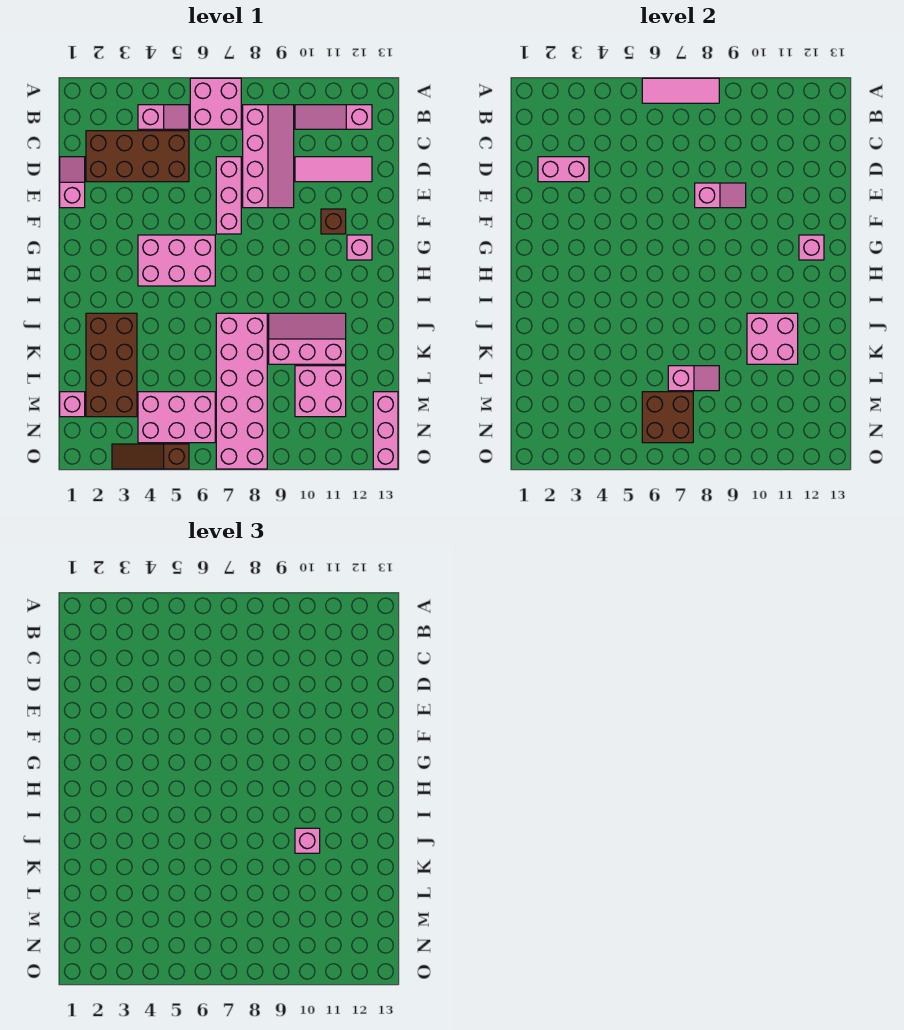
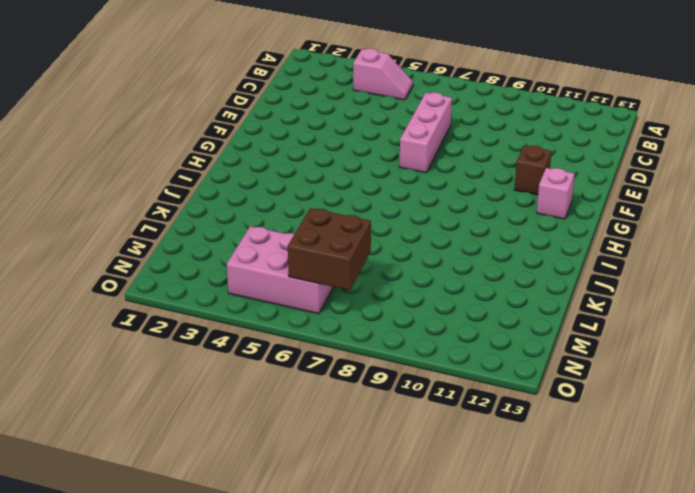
none -> pink brick A6:B7 level 1
none -> pink slope B8:E9 level 1 top 8
none -> pink slope B10:B12 level 1 top 12

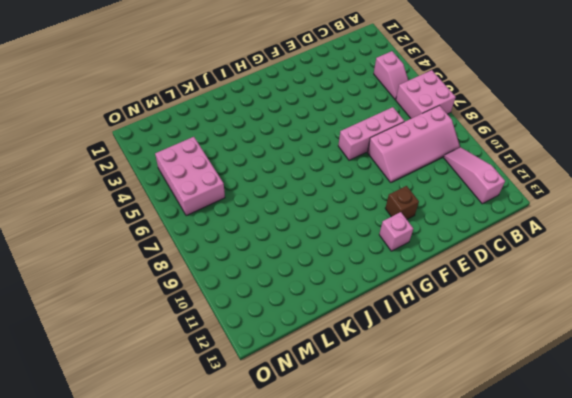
none -> brown brick C2:D5 level 1
none -> pink slope D1:E1 level 1 top E
none -> pink tile D10:D12 level 1

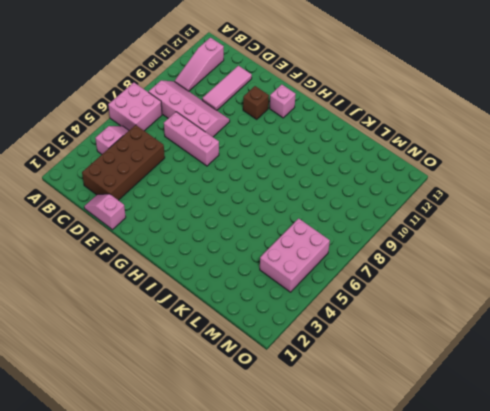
none -> pink brick G4:H6 level 1
none -> brown brick J2:M3 level 1
none -> pink brick J7:O8 level 1

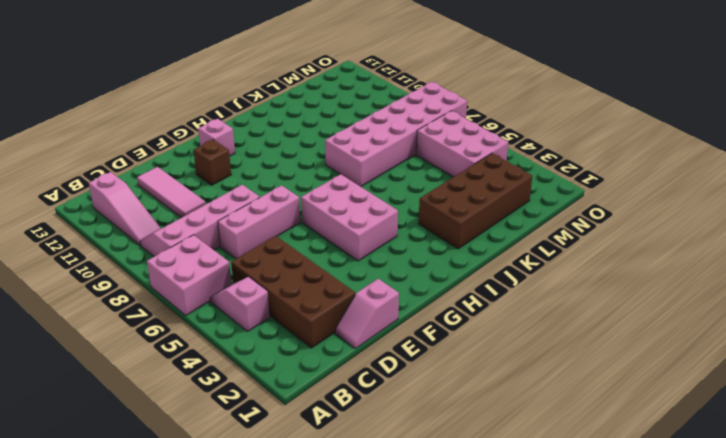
none -> pink slope J9:K11 level 1 top K
none -> pink brick L10:M11 level 1
none -> pink brick M1 level 1

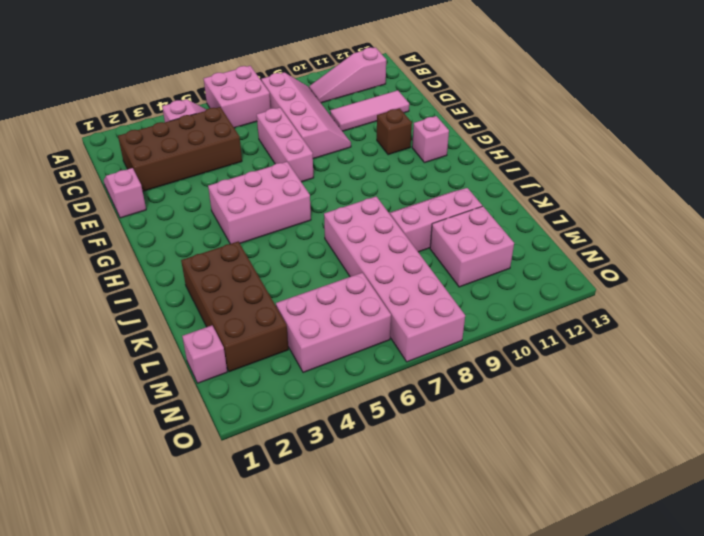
none -> pink brick M13:O13 level 1
none -> brown slope O3:O5 level 1 top 5
none -> pink tile A6:A8 level 2

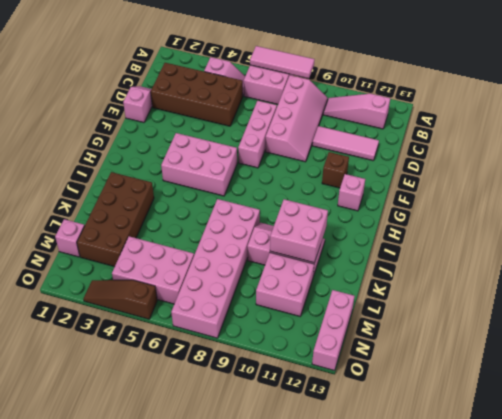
none -> pink brick D2:D3 level 2
none -> pink slope E8:E9 level 2 top 8
none -> pink brick G12 level 2

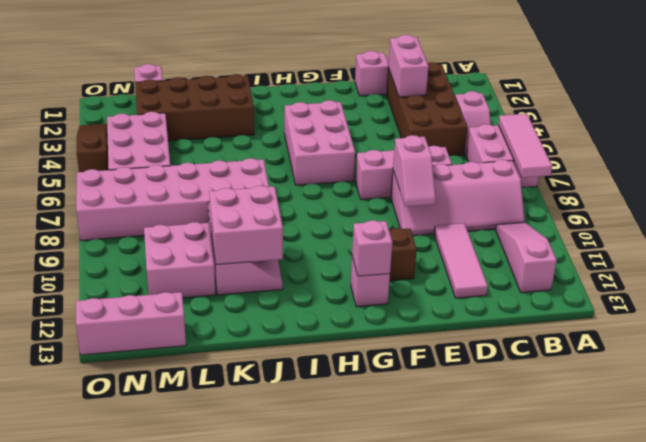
none -> pink slope L7:L8 level 2 top 7
none -> brown brick M6:N7 level 2
none -> pink brick J10 level 3

